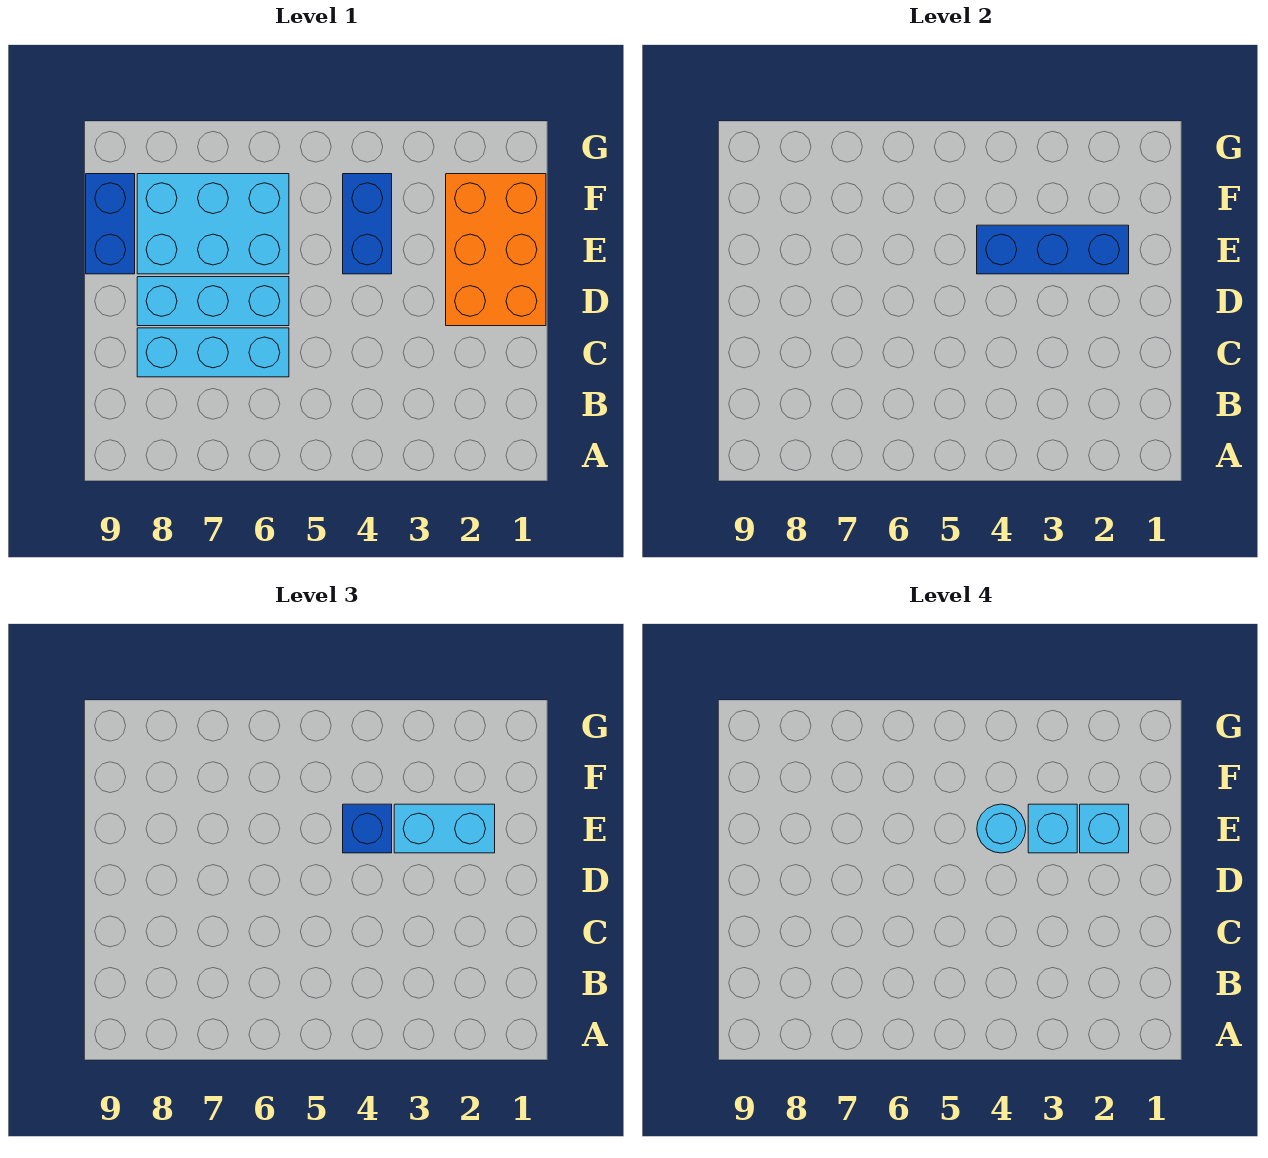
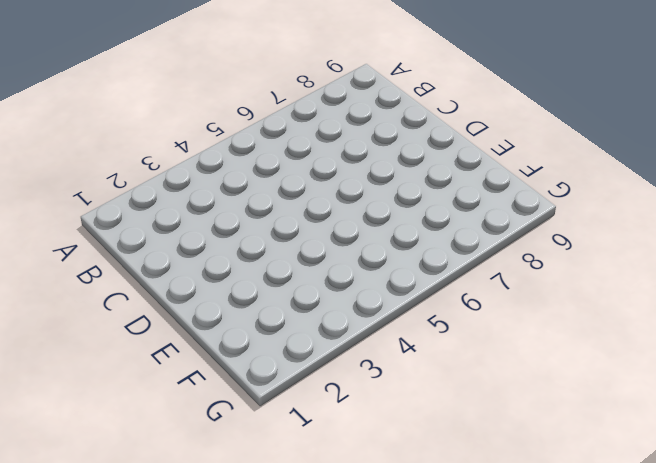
none -> cyan brick C6:C8 level 1
none -> orange brick D1:F2 level 1
none -> cyan brick D6:D8 level 1

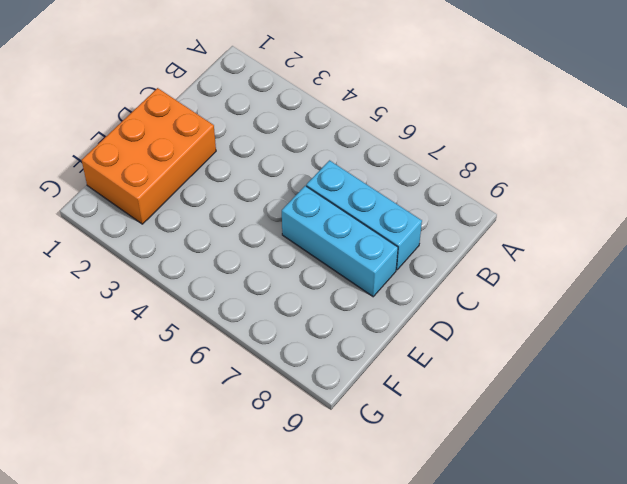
none -> blue brick E4:F4 level 1
none -> cyan brick E6:F8 level 1
none -> blue brick E9:F9 level 1

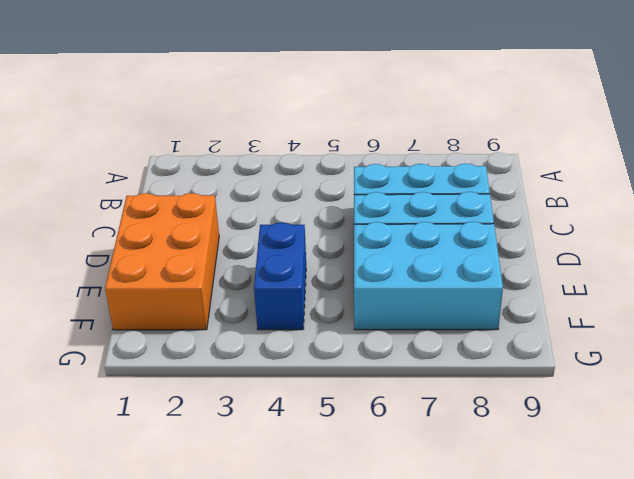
none -> blue brick E9:F9 level 1
none -> blue brick E2:E4 level 2
none -> cyan brick E2:E3 level 3

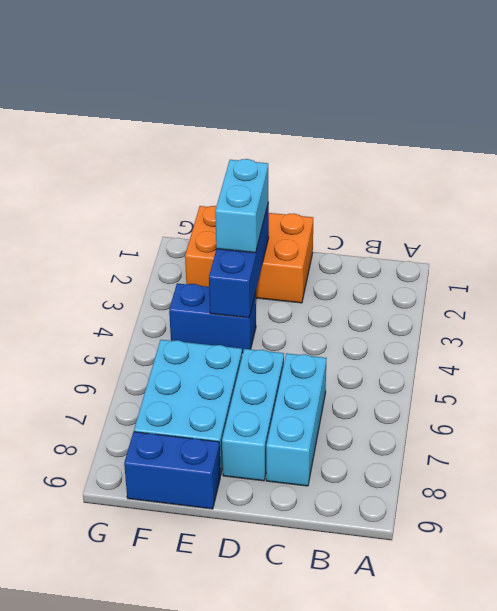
none -> blue brick E4 level 3
none -> cyan brick E2 level 4
none -> cyan brick E3 level 4

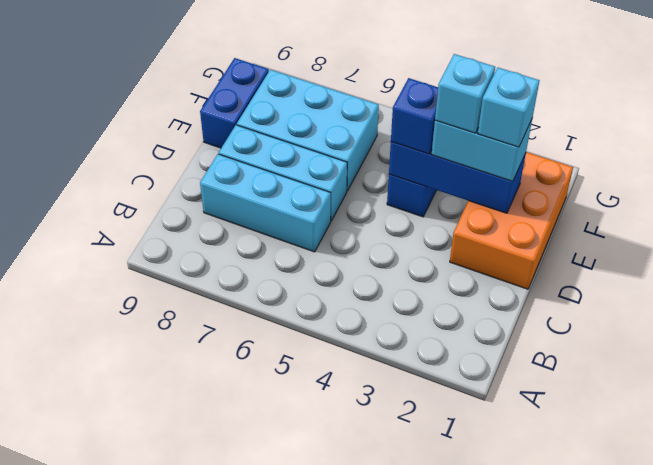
none -> cyan round brick E4 level 4

